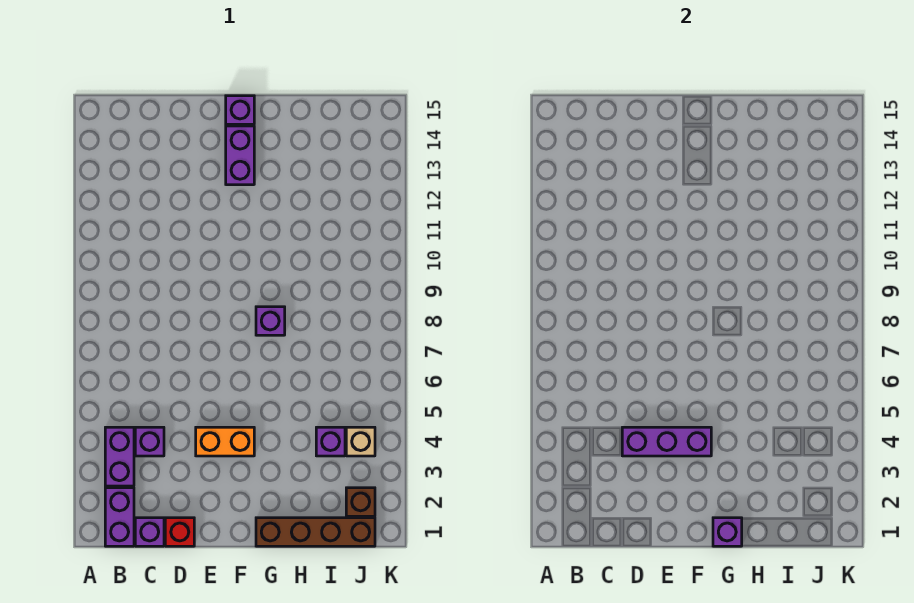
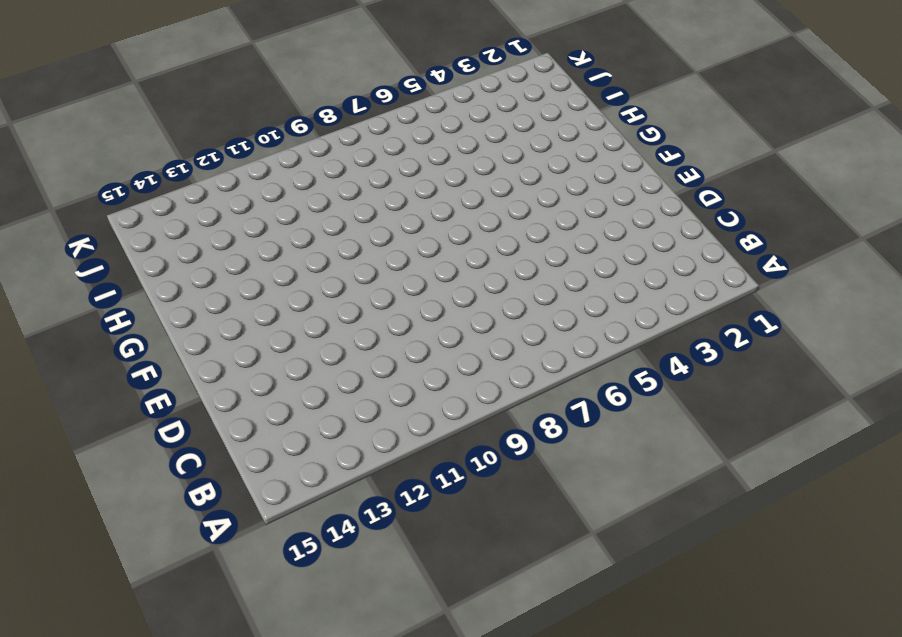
none -> purple brick B1:B2 level 1
none -> purple brick B3:B4 level 1
none -> purple brick C1 level 1

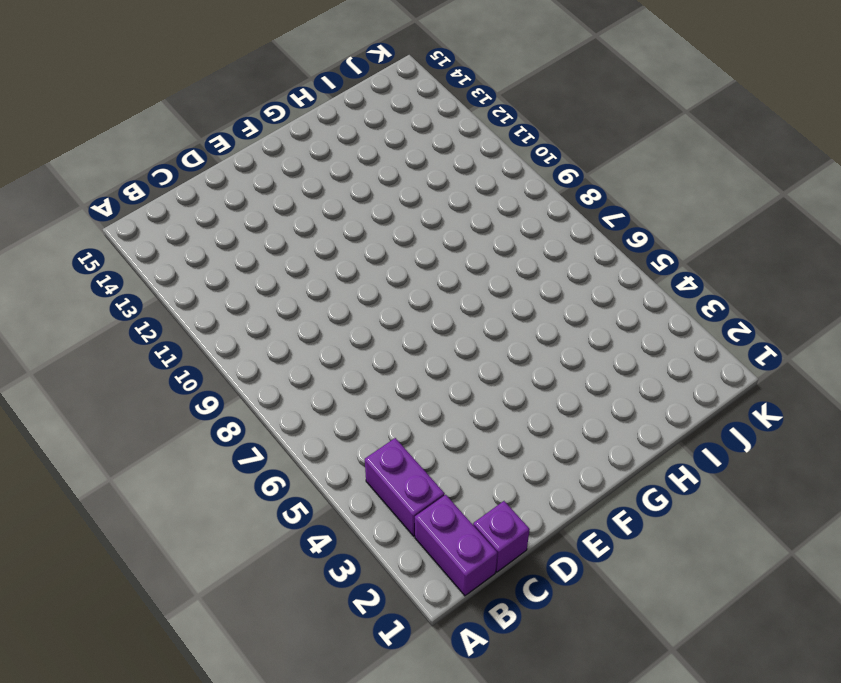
none -> purple brick C4 level 1
none -> red brick D1 level 1
none -> orange brick E4:F4 level 1

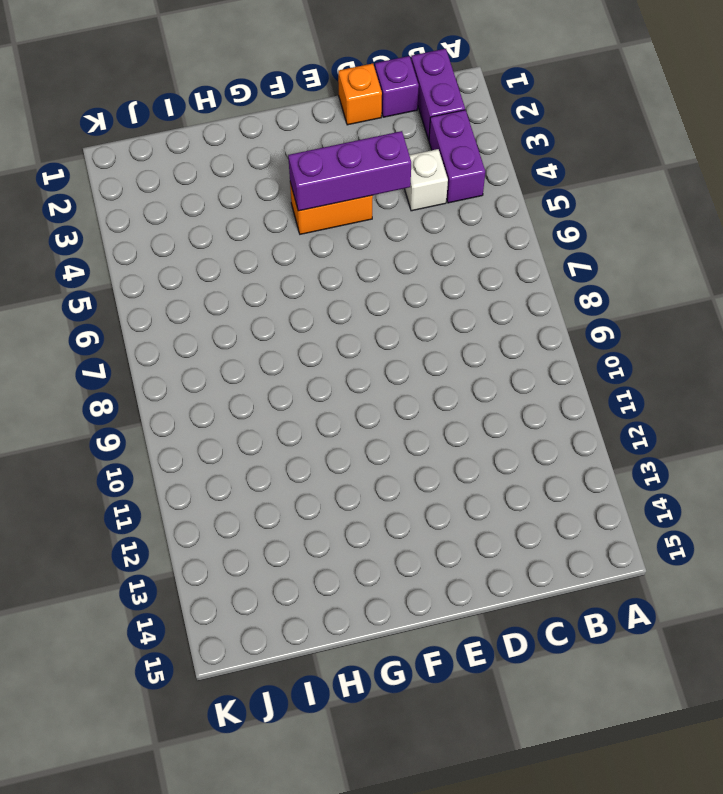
white brick C4 level 1 -> purple brick C4 level 1
orange brick D1 level 1 -> red brick D1 level 1
none -> purple brick F13:F14 level 1
none -> purple brick F15 level 1
none -> brown brick G1:J1 level 1

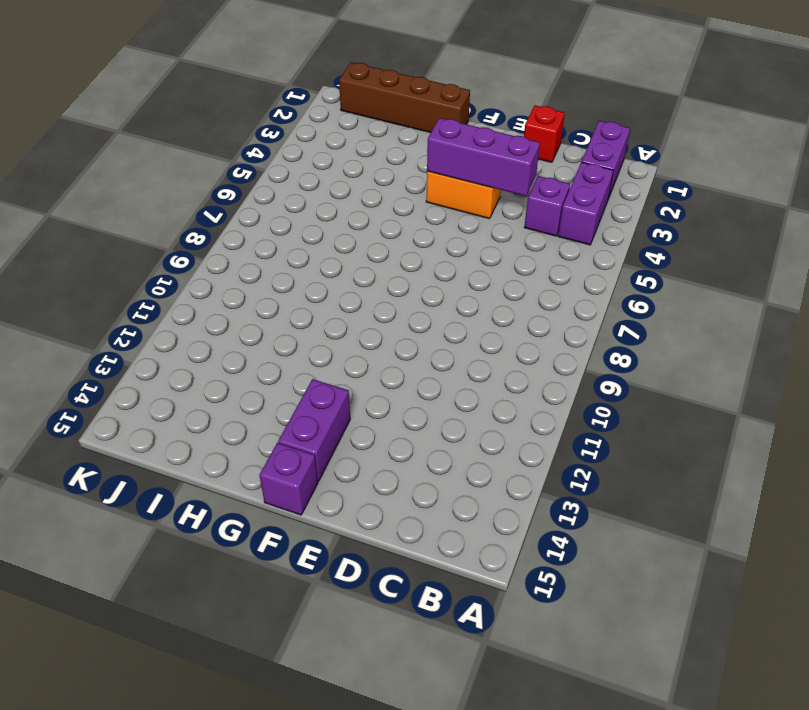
none -> purple brick C1 level 1
none -> purple brick G8 level 1
none -> purple brick I4 level 1

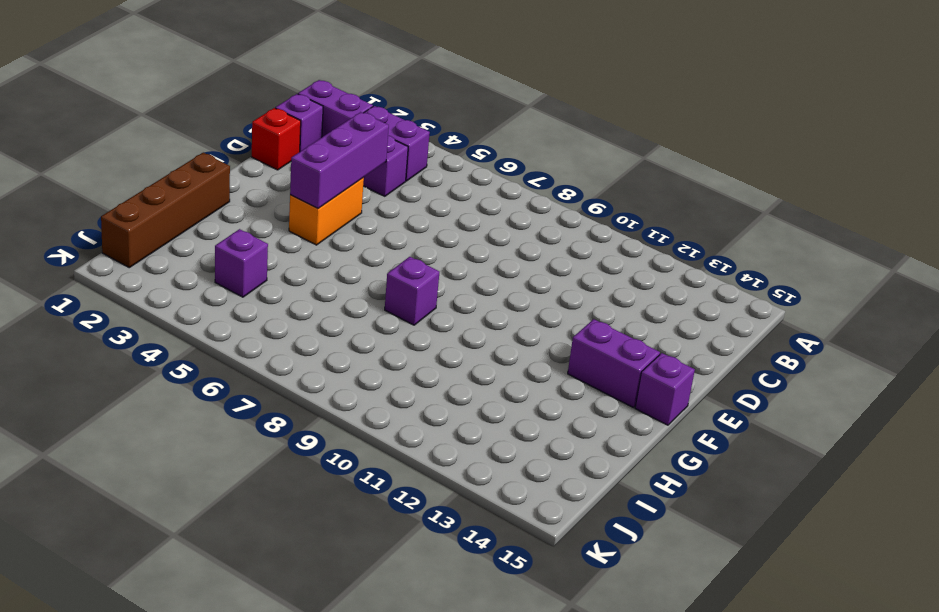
none -> brown brick J2 level 1
none -> tan brick J4 level 1
none -> purple brick G1 level 2

